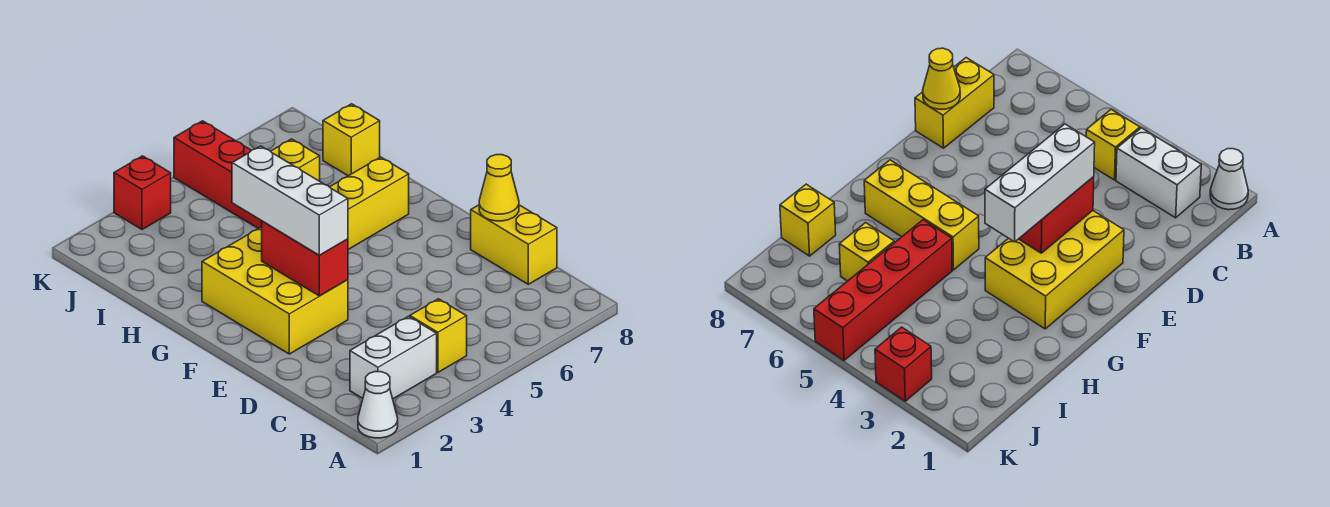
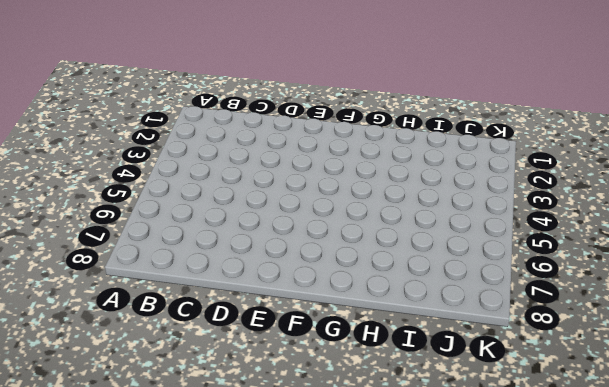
none -> white cone A1 level 1
none -> white brick B2:B3 level 1
none -> yellow brick B4 level 1

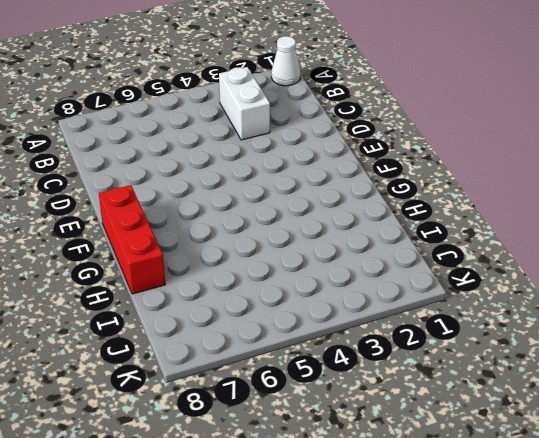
white brick B3:C3 level 1 -> white brick B2:B3 level 1
red brick F8:H8 level 1 -> none
none -> yellow brick B4 level 1
none -> yellow brick C8:D8 level 1
none -> yellow brick E2:G3 level 1

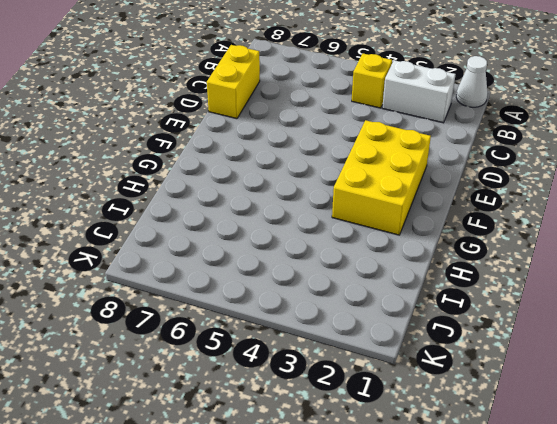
none -> yellow brick G5:G7 level 1
none -> red brick H5:K5 level 1
none -> yellow brick I6 level 1

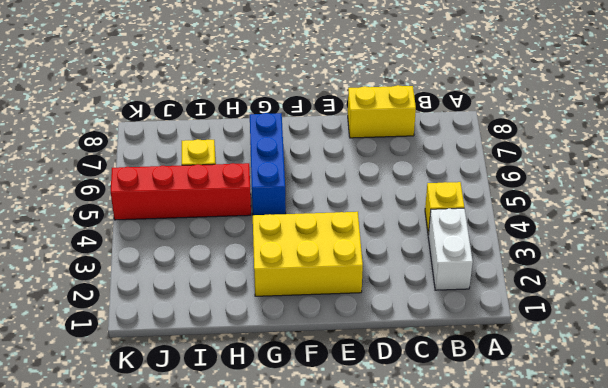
blue brick G5:G7 level 1 -> yellow brick G5:G7 level 1
none -> white cone A1 level 1
none -> yellow brick I8 level 1
none -> red brick K3 level 1

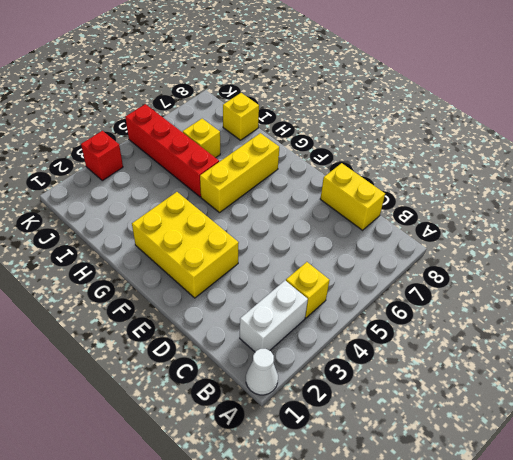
none -> yellow cone D8 level 2
none -> red brick E3:F3 level 2
none -> white brick E3:G3 level 3

